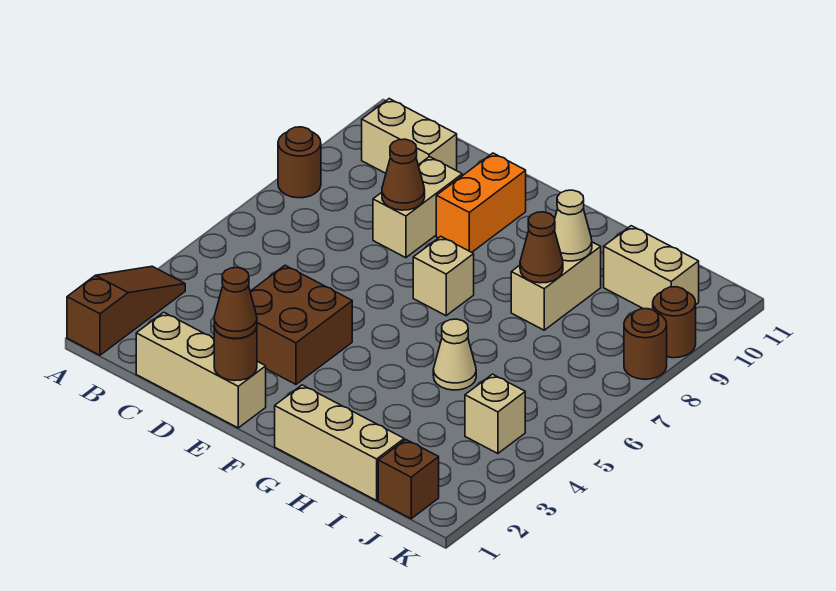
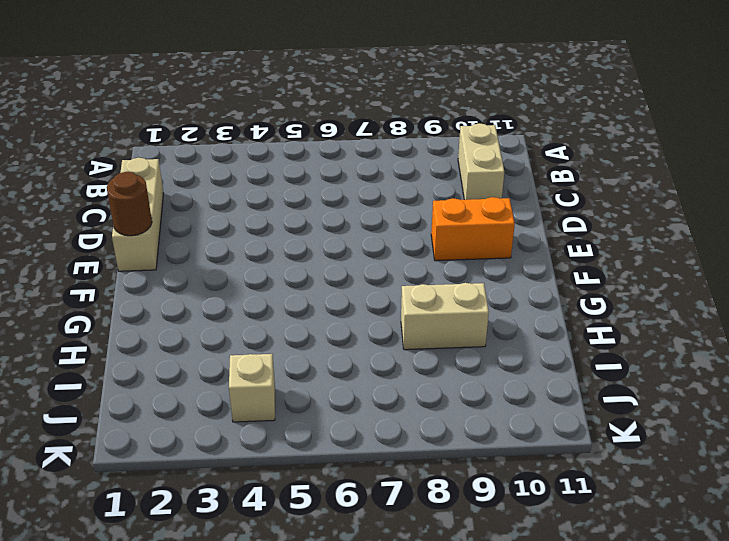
none -> brown slope A1:A3 level 1 top 1
none -> brown round brick A8 level 1
none -> brown brick D3:E4 level 1

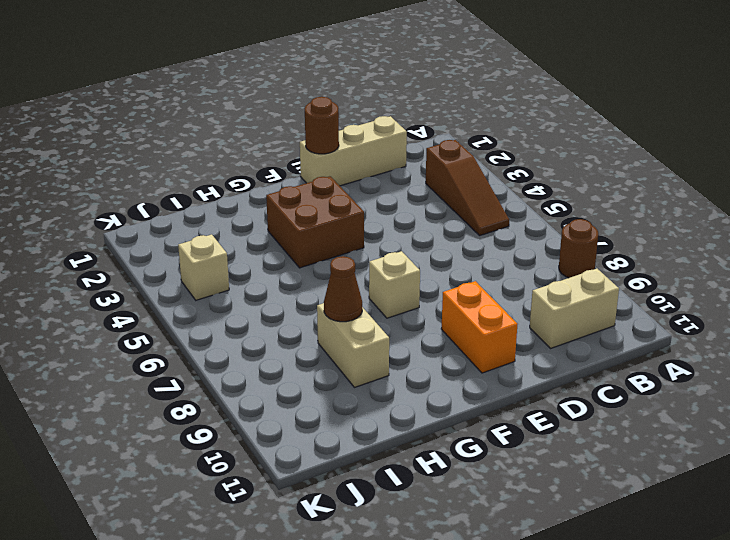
brown slope B3:B5 level 1 top 3 -> brown slope A1:A3 level 1 top 1
brown brick F3:G4 level 1 -> brown brick D3:E4 level 1
none -> tan brick D8:D9 level 1
none -> tan brick G1:I1 level 1
none -> tan cone H5 level 1

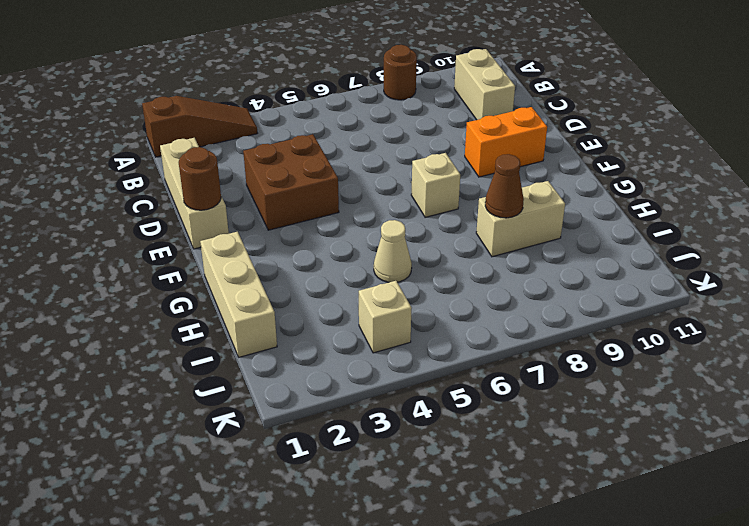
none -> tan brick D8:D9 level 1
none -> tan brick I10:J10 level 1
none -> brown brick J1 level 1

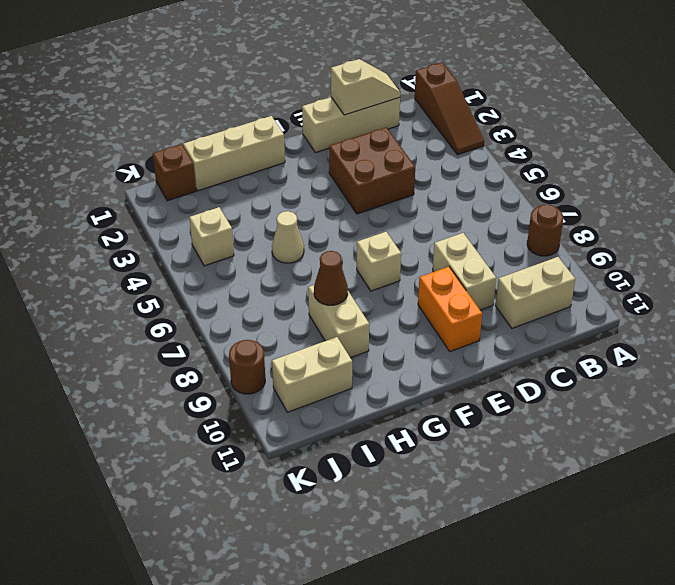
tan slope C1:D1 level 2 top D -> none
none -> brown round brick K8 level 1
none -> brown cone D8 level 2
none -> brown round brick E1 level 2

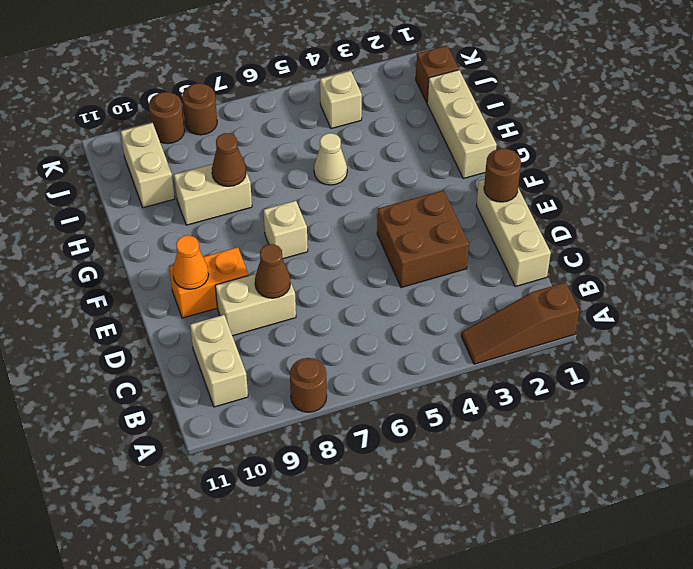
orange cone E10 level 2 -> none
none -> tan cone H9 level 2
none -> brown cone E1 level 3

